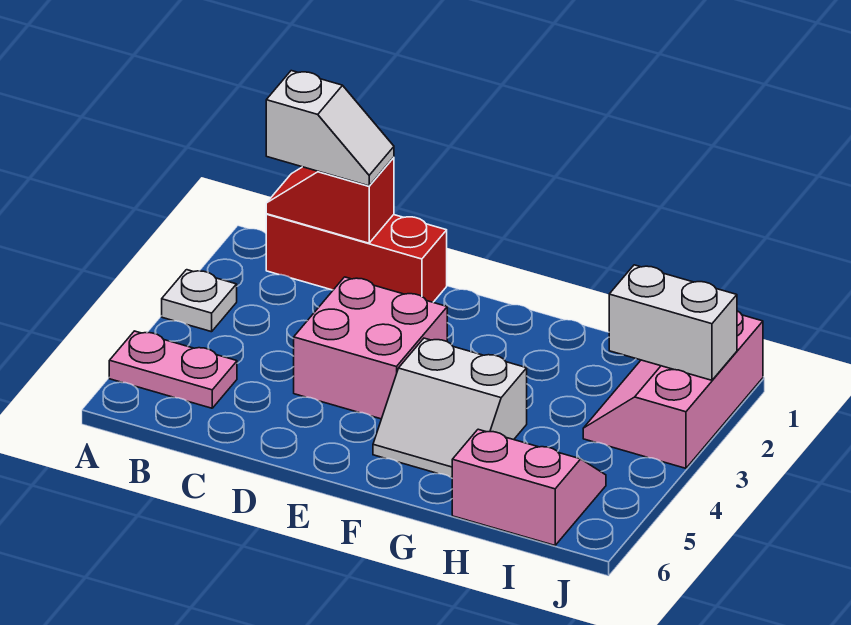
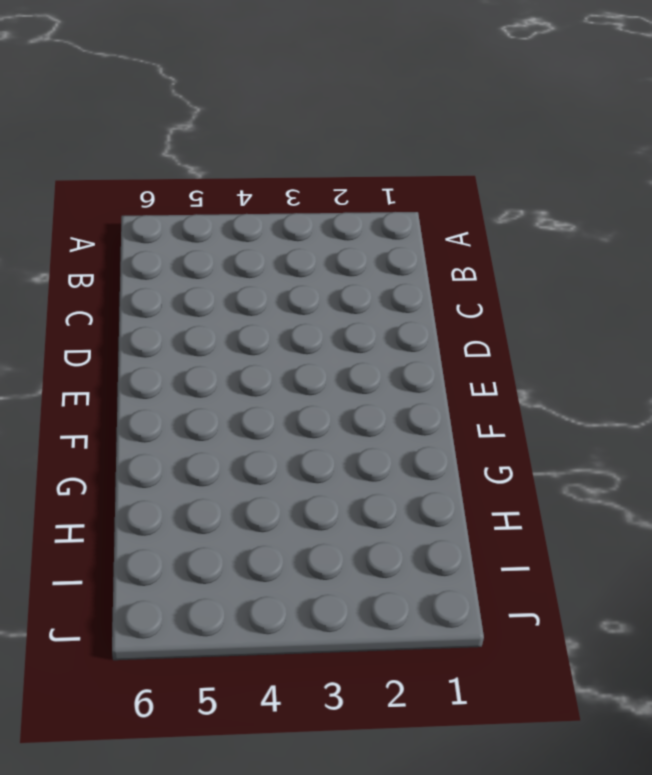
none -> white plate A3 level 1
none -> pink plate A5:B5 level 1

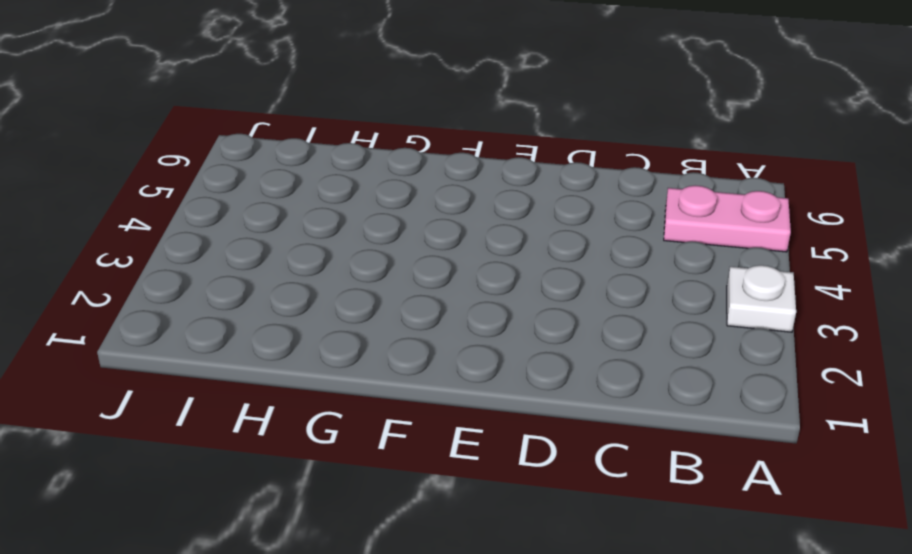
none -> red brick B1:D1 level 1
none -> pink brick D3:E4 level 1

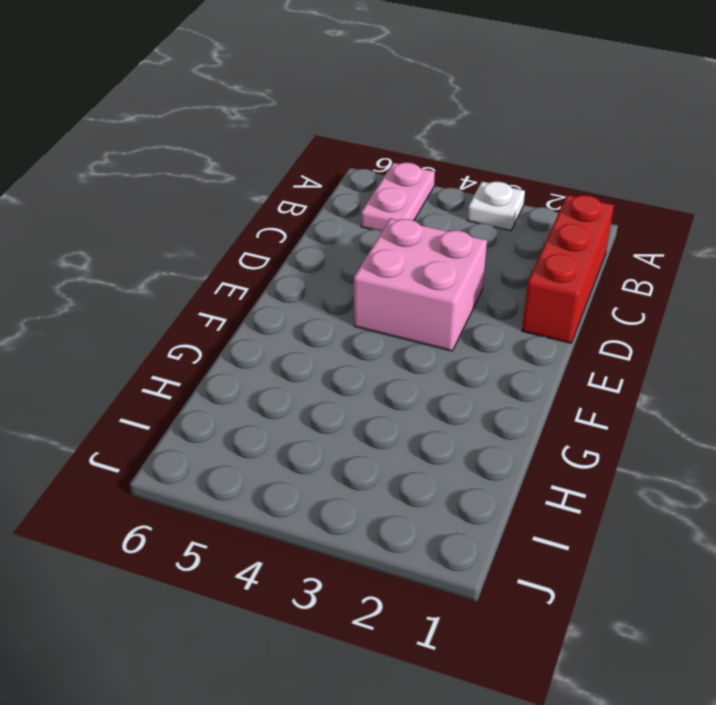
none -> white slope F4:G5 level 1 top 4
none -> pink slope H5:I6 level 1 top 6

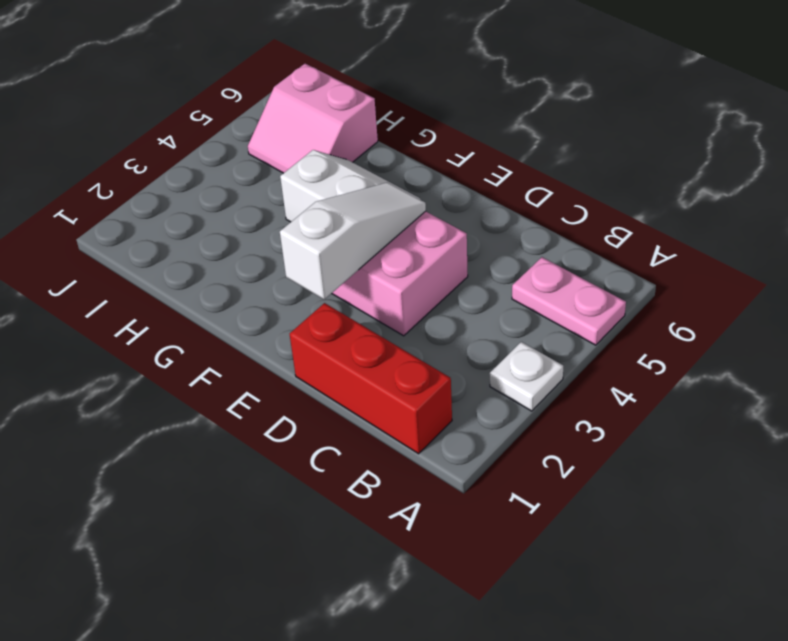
white slope E2:E4 level 2 top 2 -> none
none -> pink slope I1:J3 level 1 top J
none -> red slope B1:C1 level 2 top C

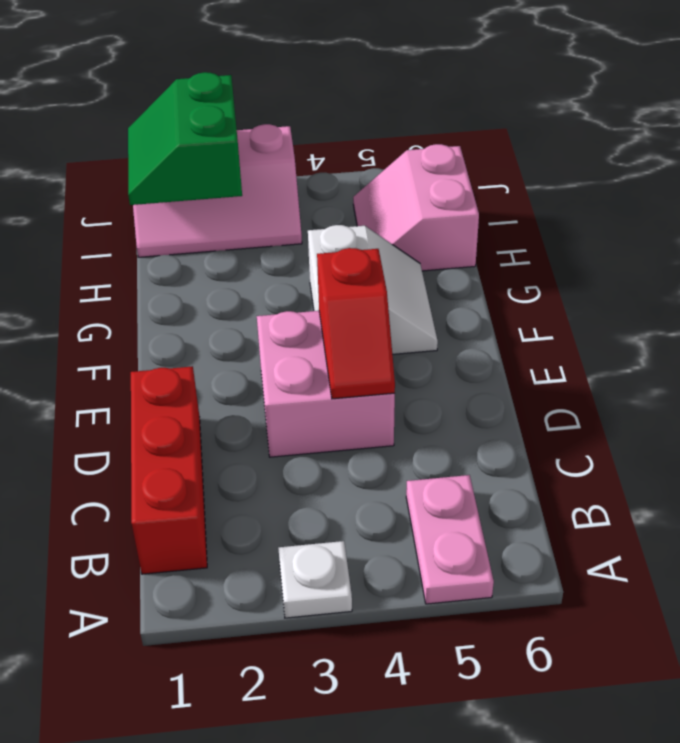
red slope D4:E4 level 2 top E -> red slope B1:C1 level 2 top C
green slope I1:J2 level 2 top 2 -> white brick I2:J2 level 2
none -> white slope B1:C1 level 3 top B

